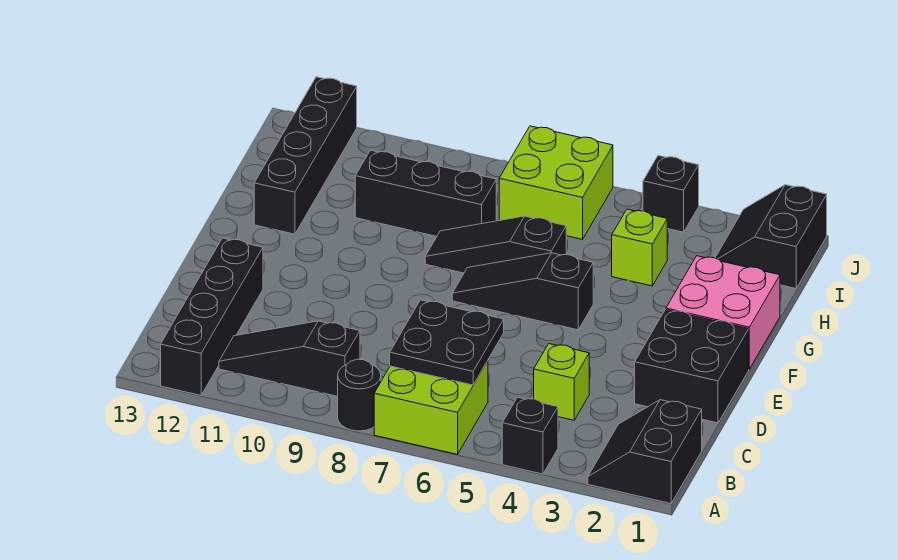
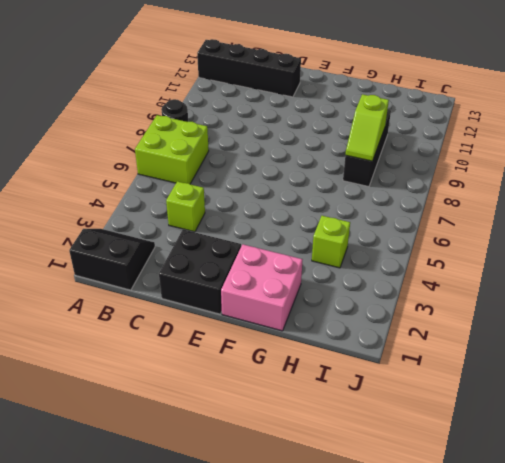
lime slope H8:H9 level 2 top 9 -> none
none -> black brick A4 level 1
none -> black slope B9:B11 level 1 top 9
none -> black slope F5:F7 level 1 top 5

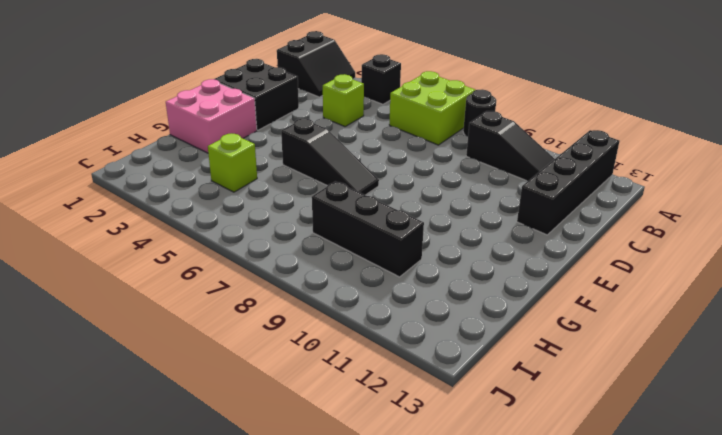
none -> black slope G6:G8 level 1 top 6
none -> black brick G12:J12 level 1
none -> black slope I1:J2 level 1 top 1

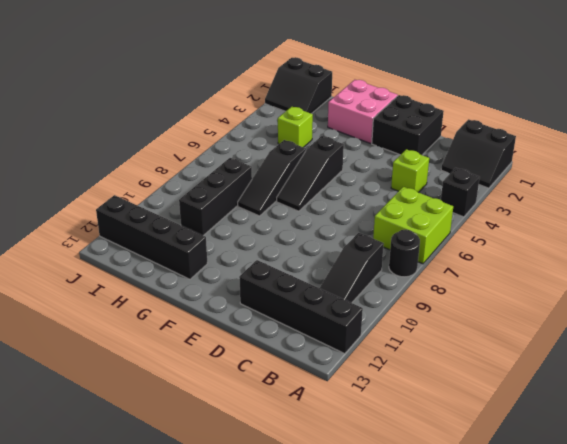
none -> lime brick I6:J7 level 1
none -> black brick J4 level 1
none -> black plate B6:C7 level 2

